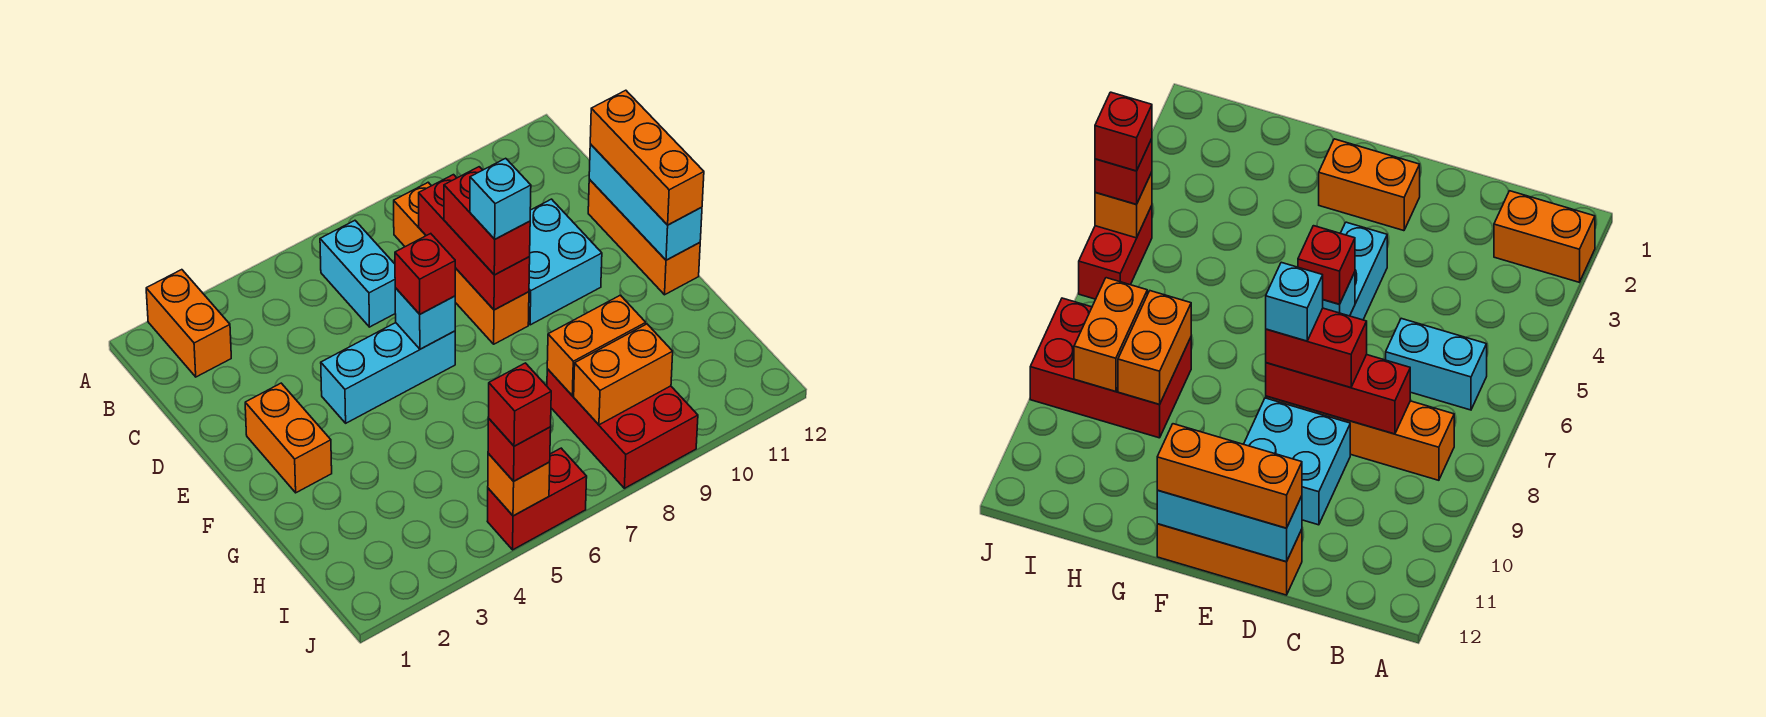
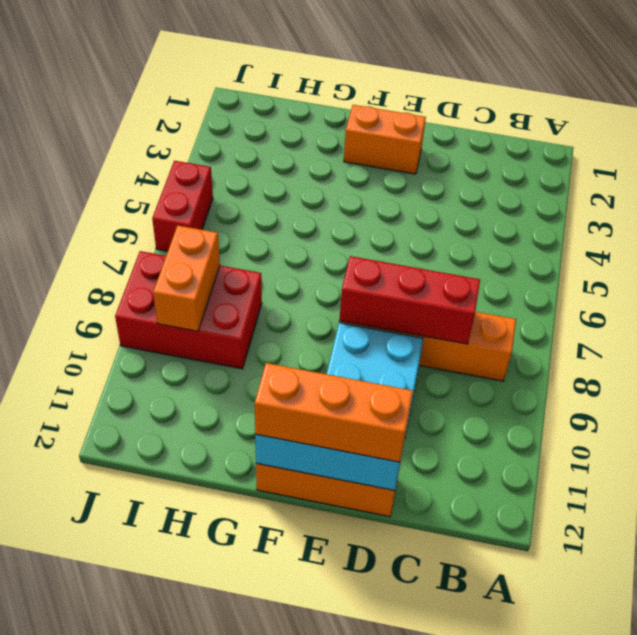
none -> orange brick A2:B2 level 1
none -> cyan brick B6:C6 level 1
none -> cyan brick E4:E6 level 1

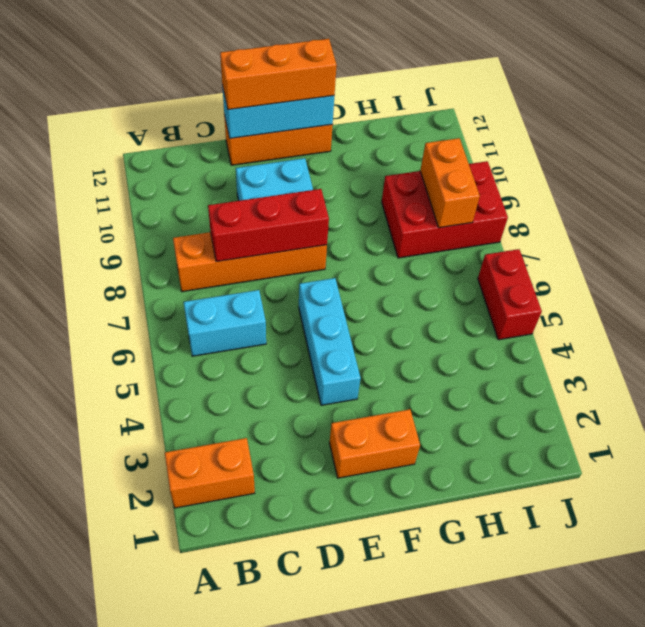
none -> cyan brick E6 level 2
none -> orange brick H8:H9 level 2
none -> orange brick J5 level 2

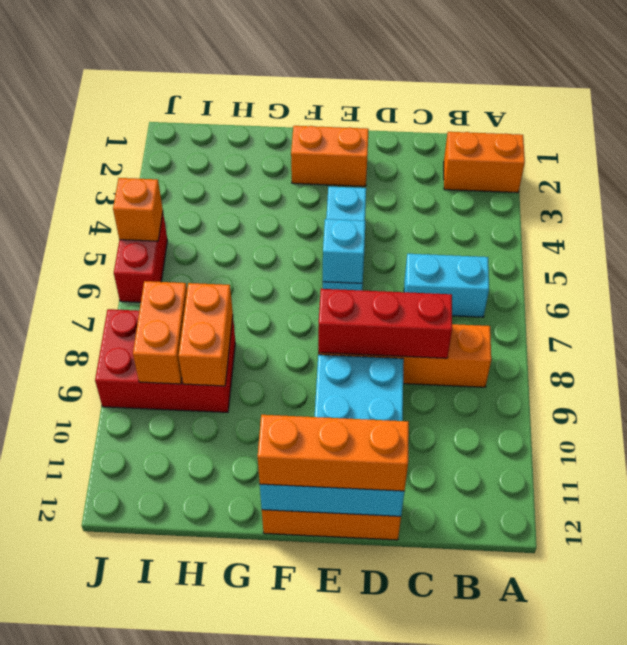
none -> red brick D8:E8 level 3
none -> red brick E6 level 3
none -> red brick J5 level 3

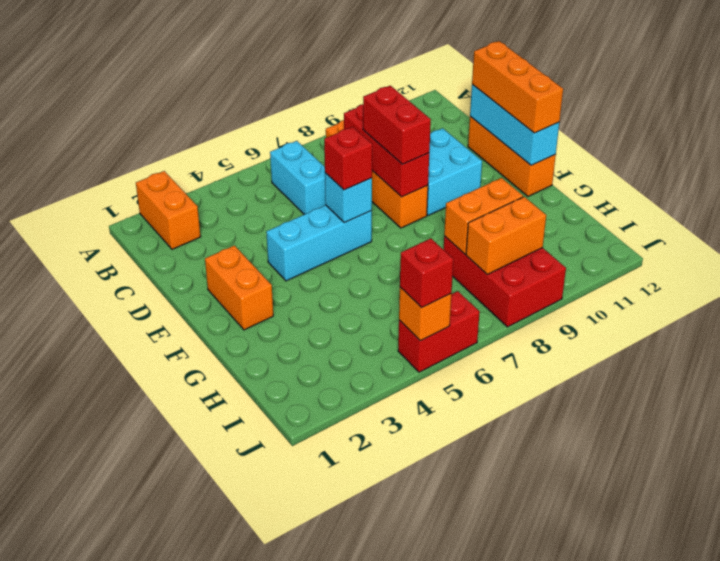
none -> cyan brick E8 level 4
none -> red brick J5 level 4

